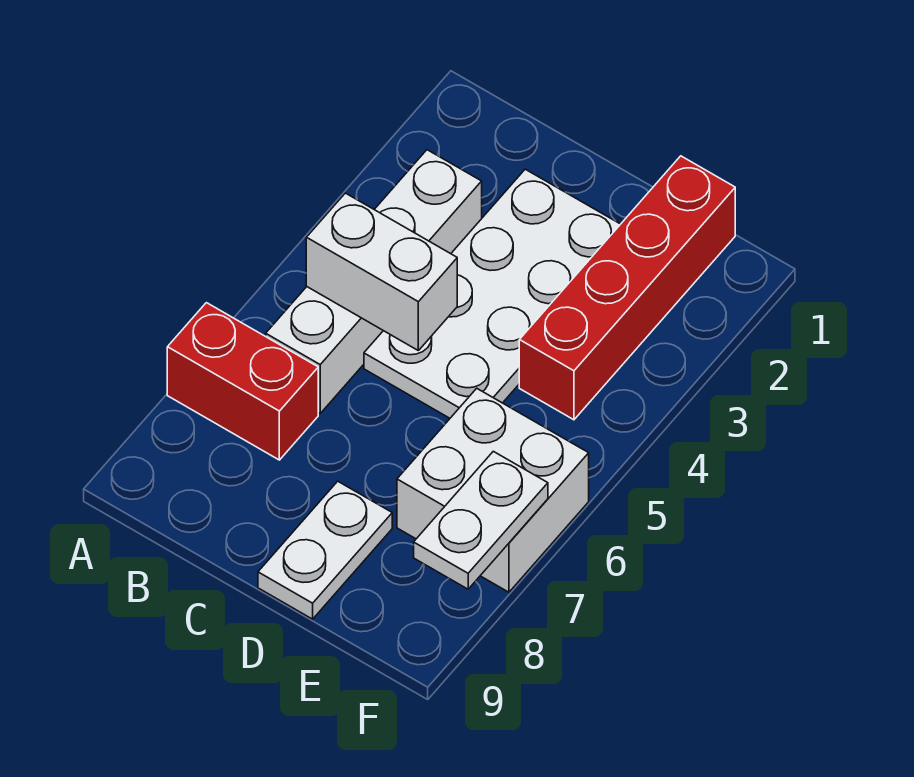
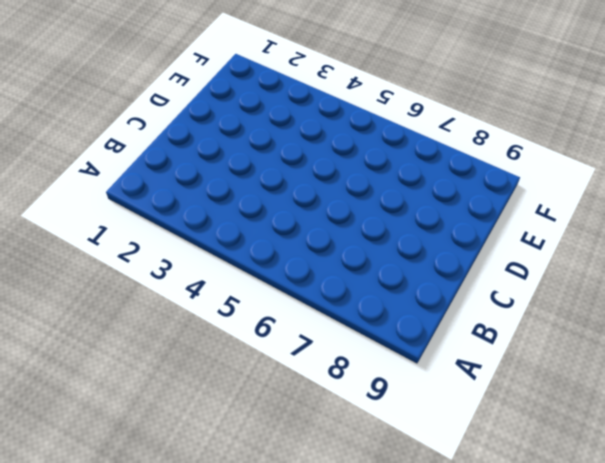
none -> red brick A7:B7 level 1
none -> white brick B3:B6 level 1

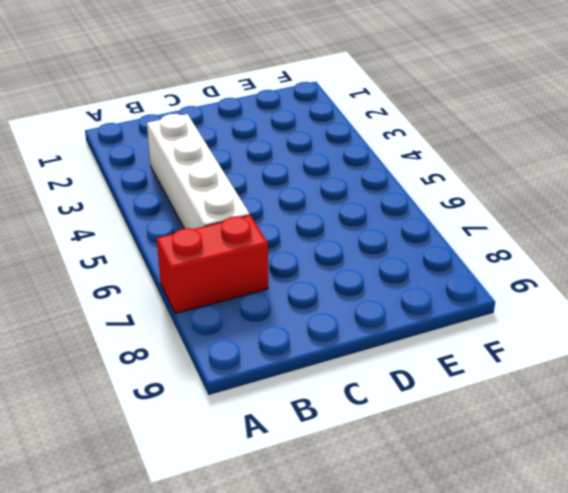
none -> white plate C2:D5 level 1
none -> white plate D8:D9 level 1

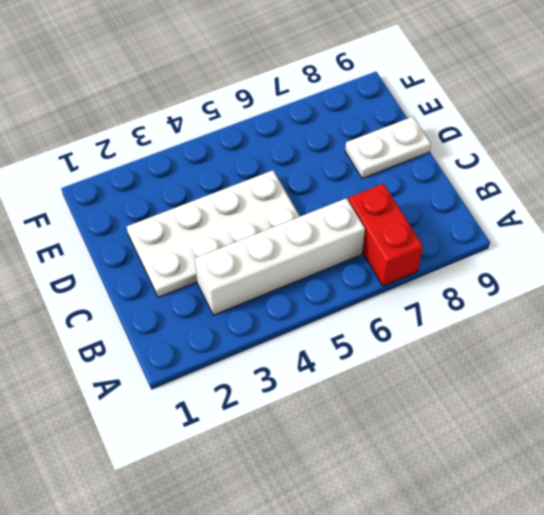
none -> red brick E1:E4 level 1
none -> white brick E6:F7 level 1

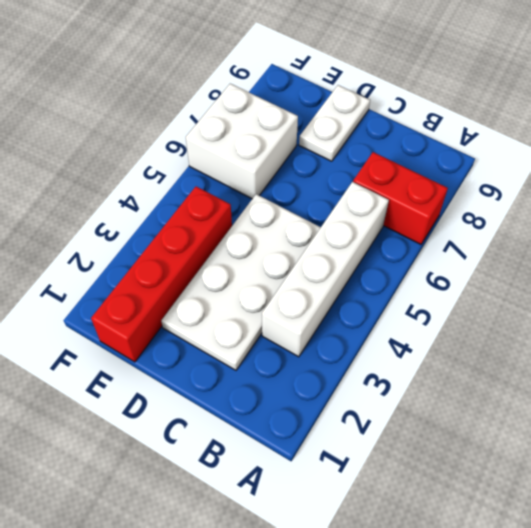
none -> white brick B5:C5 level 2
none -> white plate F7:F8 level 2

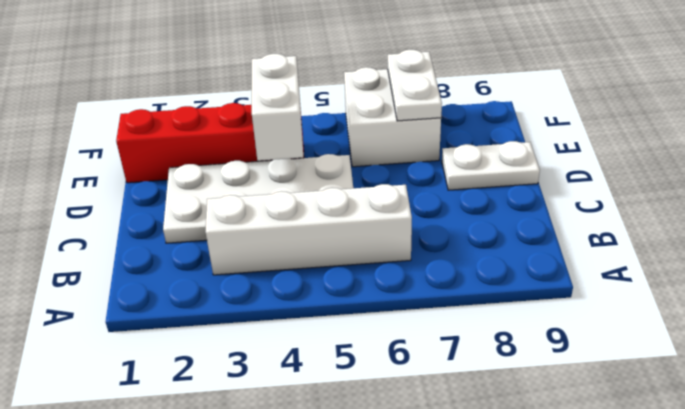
white brick D4:E4 level 2 -> white brick B5:C5 level 2
white plate E7:F7 level 2 -> white plate F7:F8 level 2
none -> red brick A7:B7 level 1

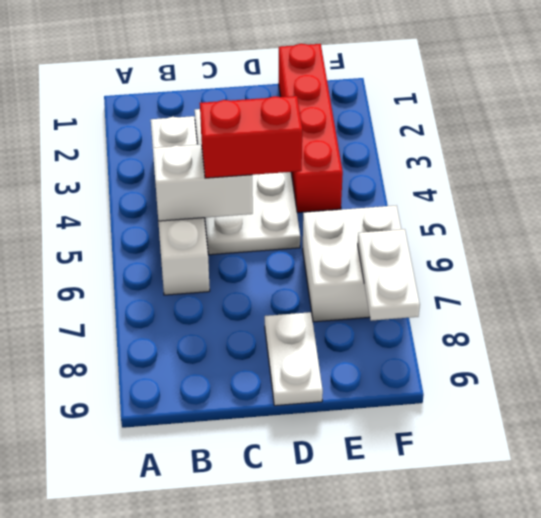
red brick C5:D5 level 3 -> red brick A7:B7 level 1

